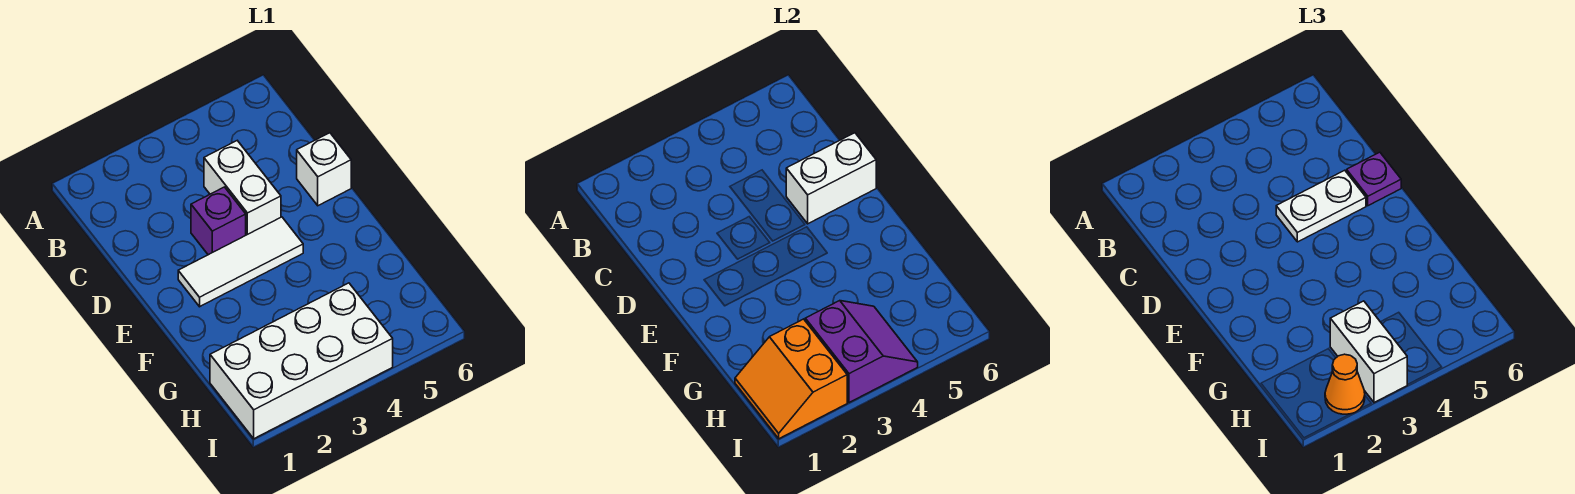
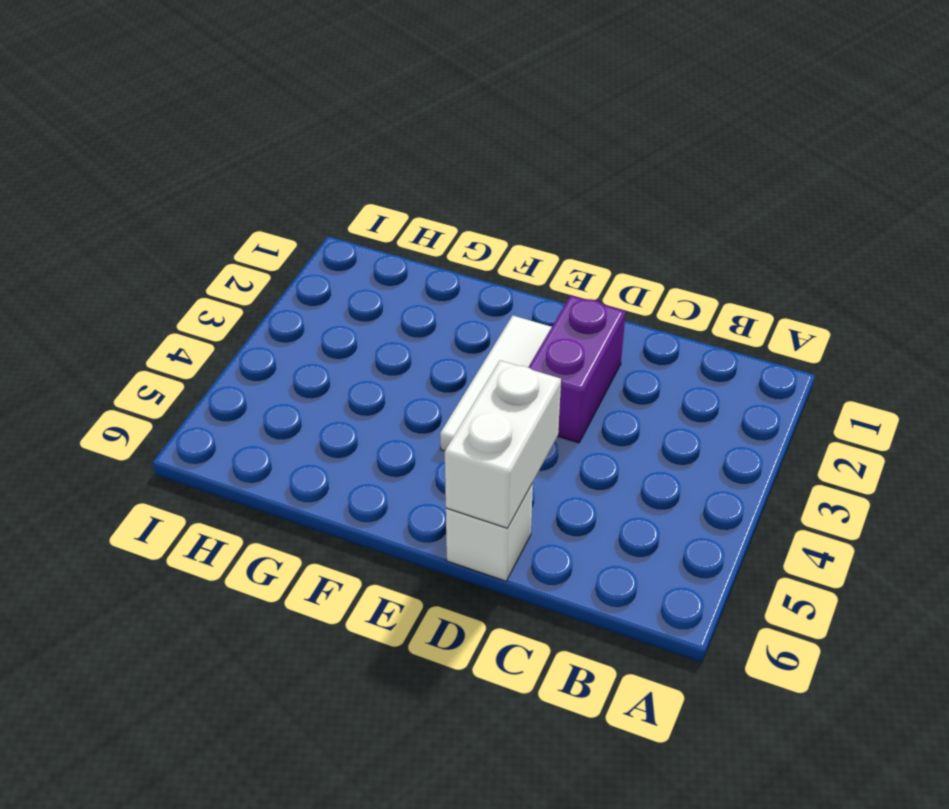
purple brick D2:D3 level 1 -> purple brick D3 level 1
none -> white brick C4:D4 level 1
none -> white brick H1:I4 level 1
none -> orange slope H1:I2 level 2 top 2

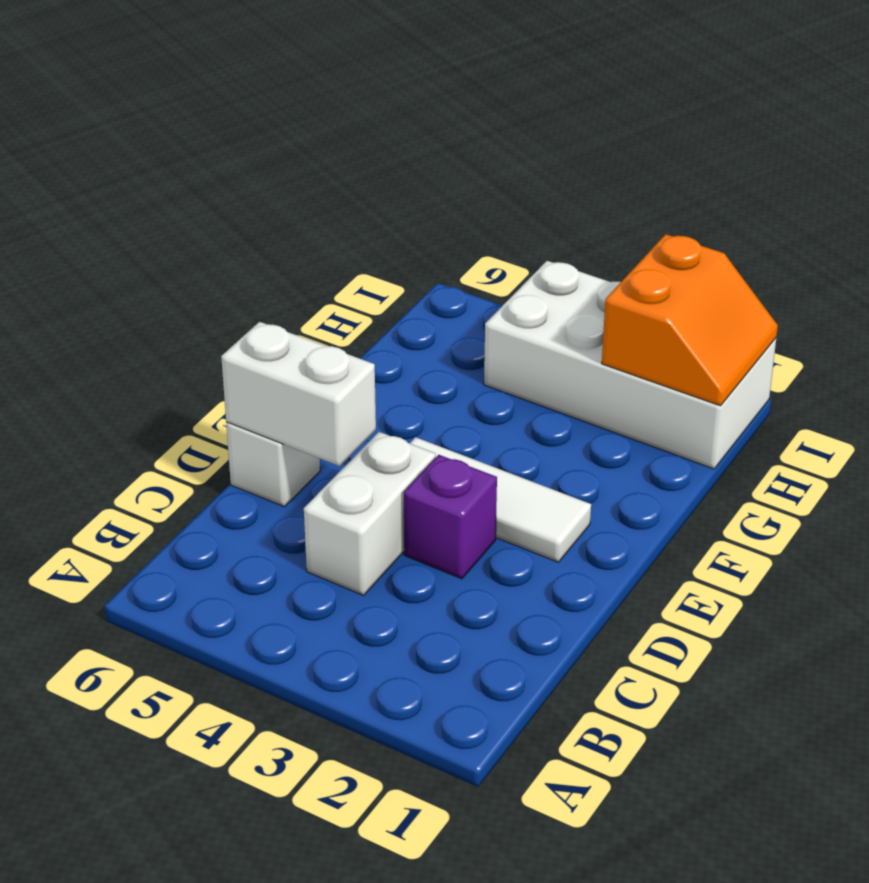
none -> purple slope H3:I4 level 2 top 3
none -> white plate D4:D5 level 3
none -> purple plate D6 level 3

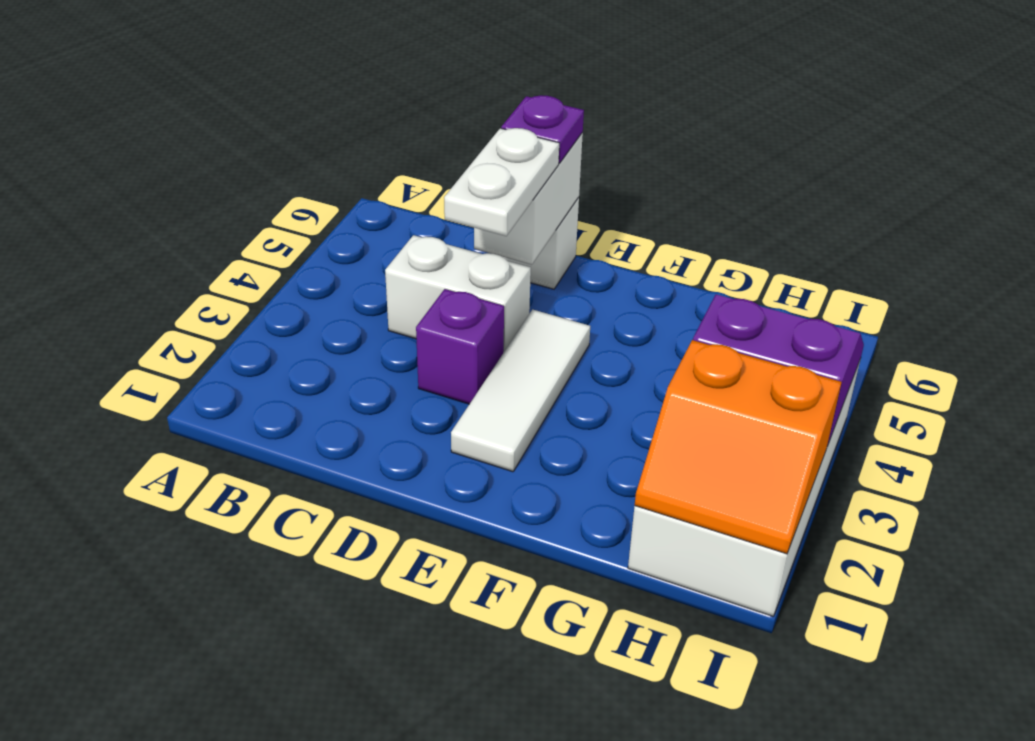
none -> white brick H3:I3 level 3
none -> orange cone I2 level 3

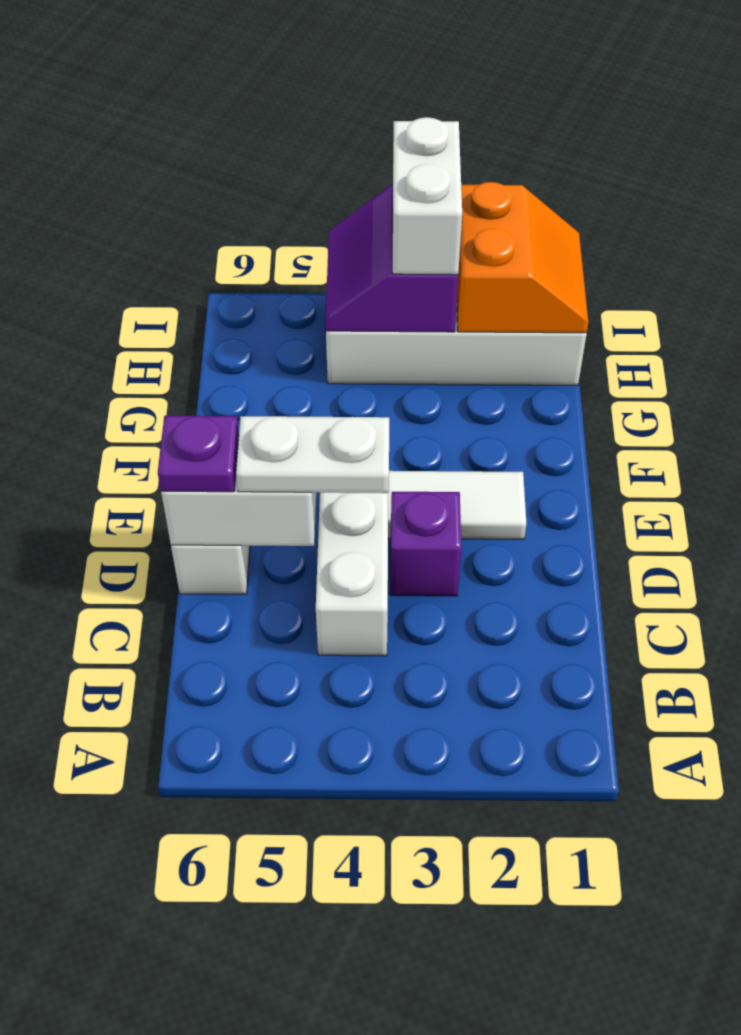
none -> orange cone I2 level 3

